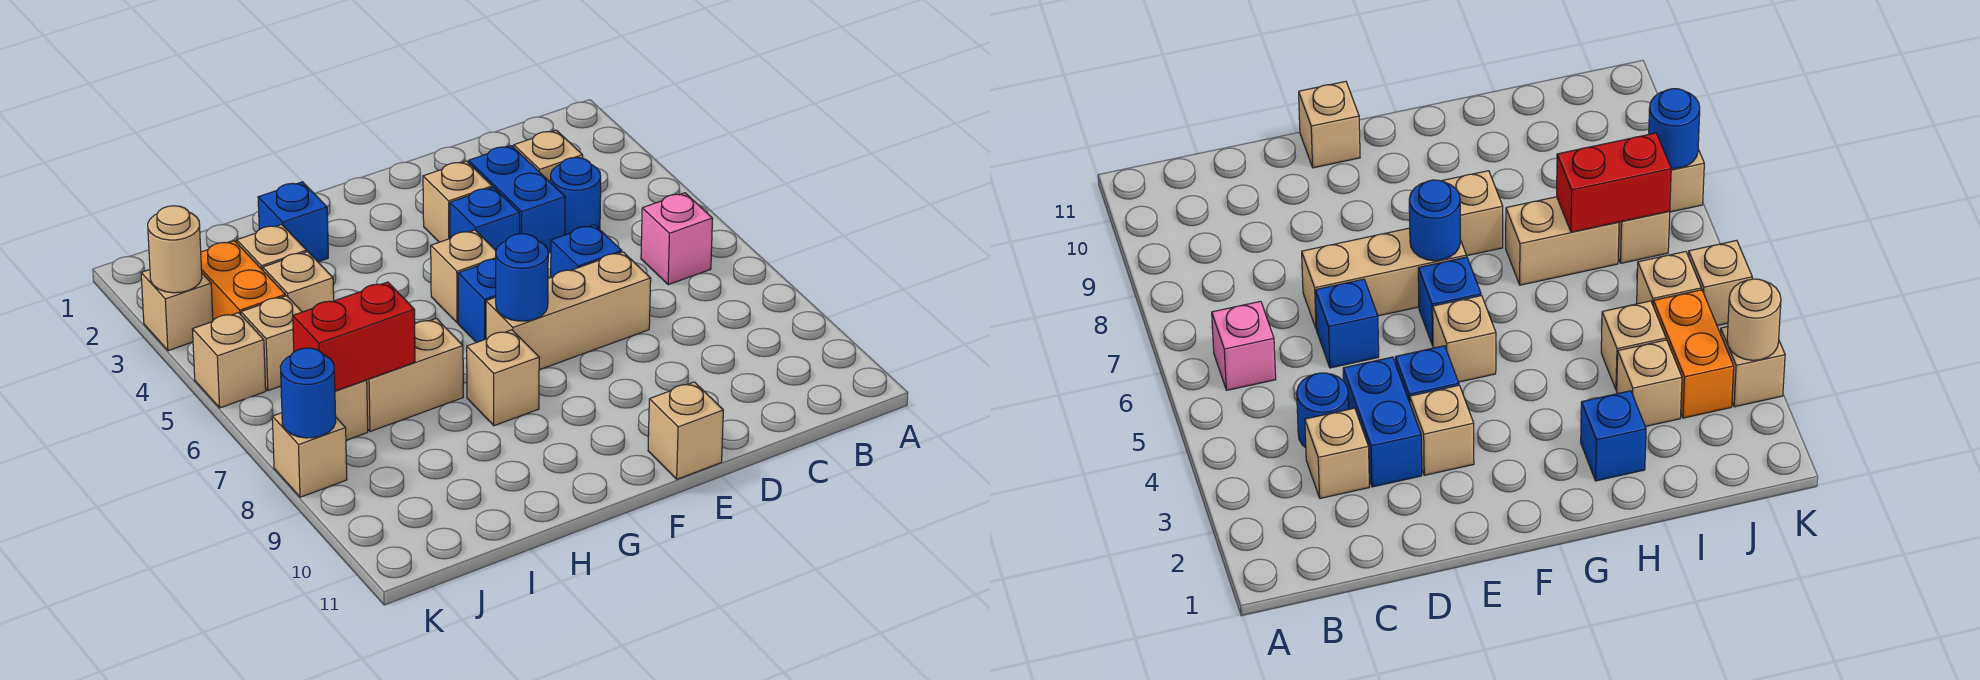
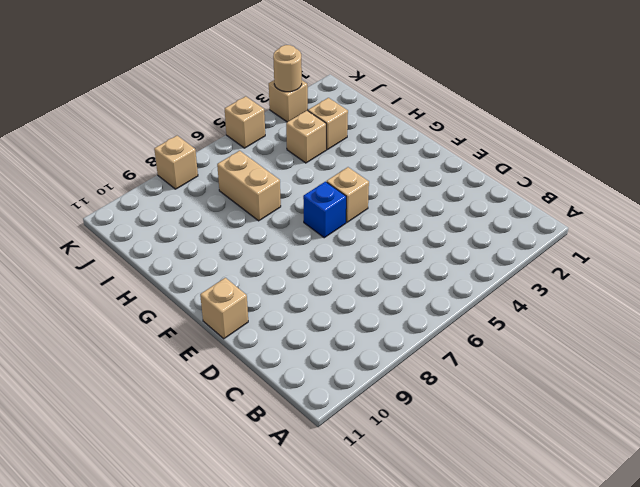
none -> pink brick B6 level 1
none -> tan brick C3 level 1
none -> blue round brick C4 level 1

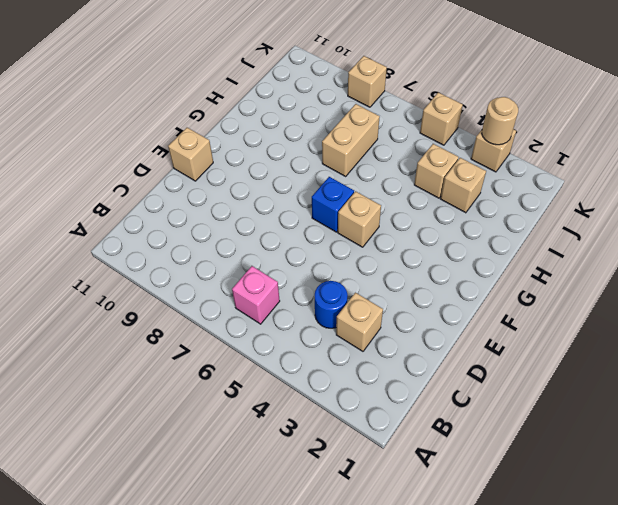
none -> blue brick D3:D4 level 1
none -> blue brick D6 level 1
none -> tan brick D7:F7 level 1

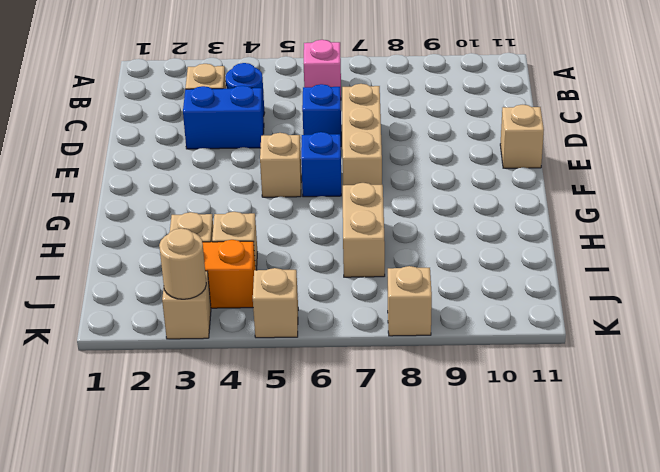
none -> tan brick E3 level 1
none -> blue brick E4 level 1
none -> tan brick G8 level 1

